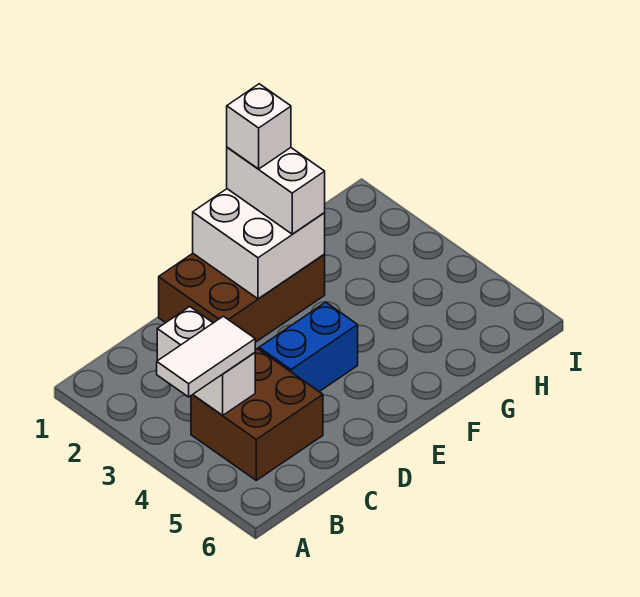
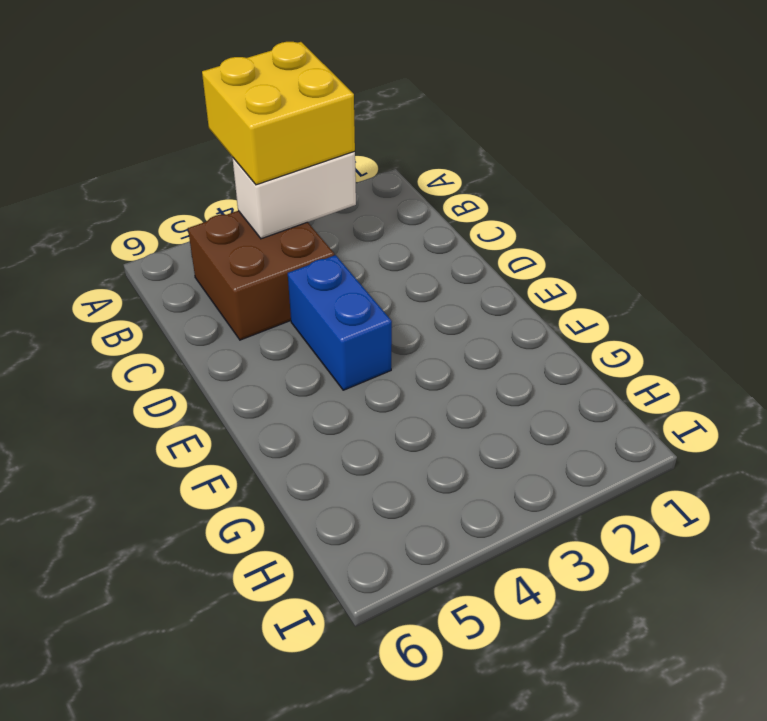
yellow brick A3:B4 level 3 -> white tile A4:B4 level 3
none -> brown brick D1:F2 level 1
none -> white brick E1:F2 level 2

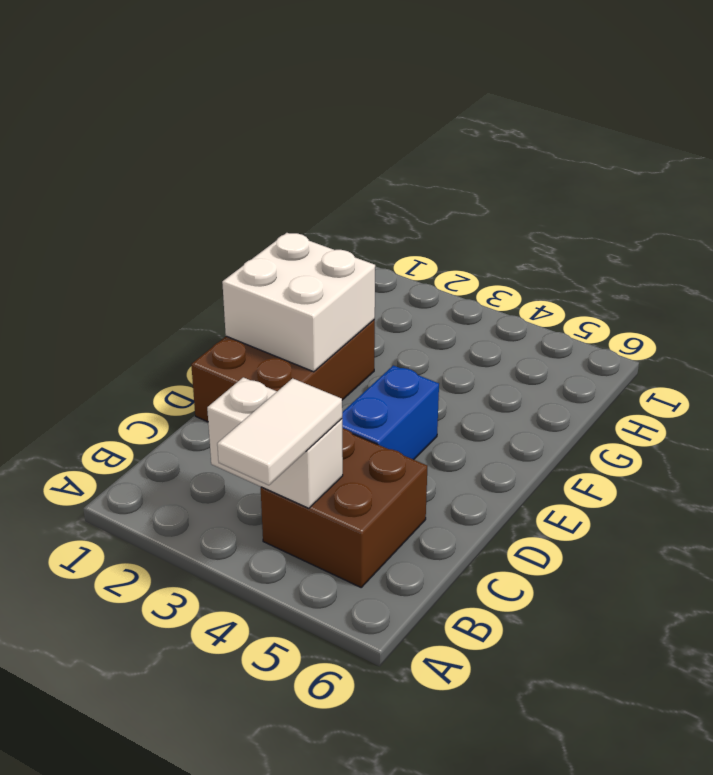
none -> white brick F1:F2 level 3
none -> white brick F1 level 4

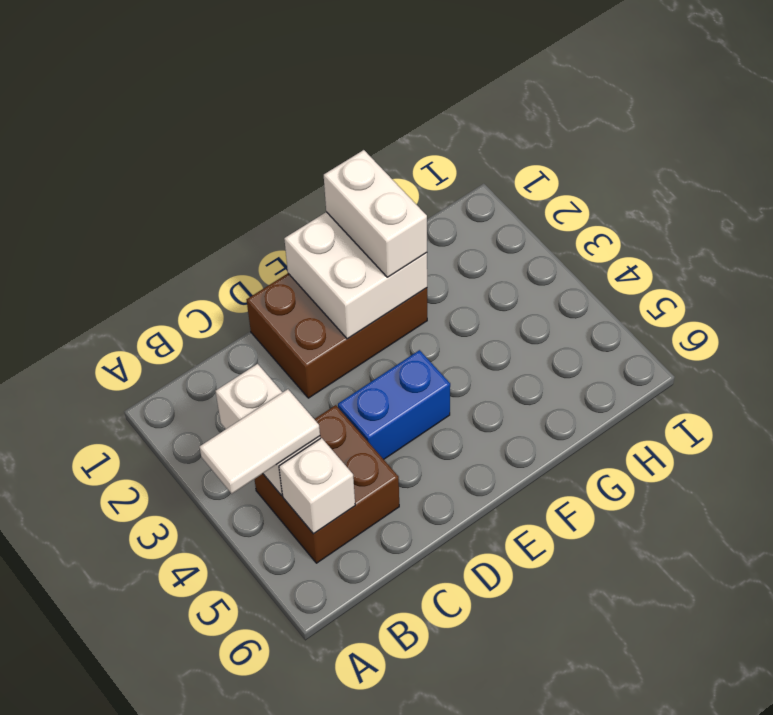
white brick B5 level 2 -> white brick F1 level 4

